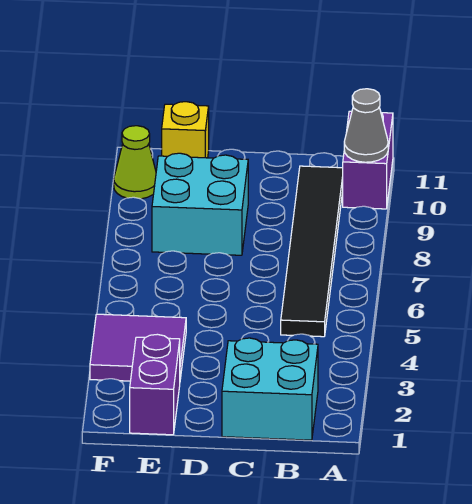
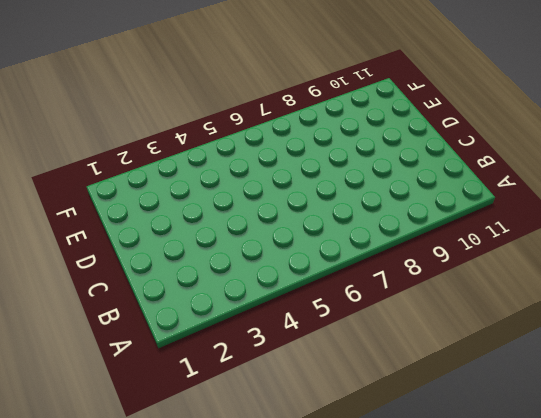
none -> purple brick A10:A11 level 1
none -> cyan brick B1:C2 level 1

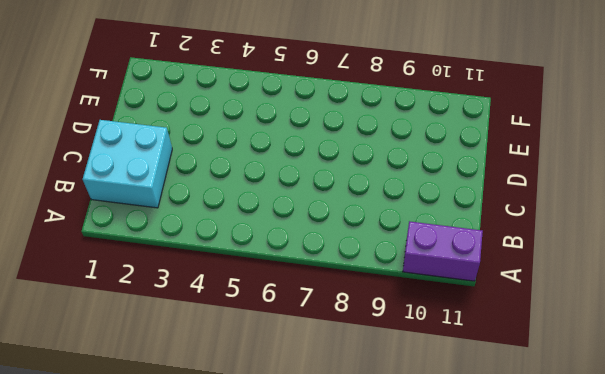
none -> black tile B5:B10 level 1
none -> cyan brick D8:E9 level 1

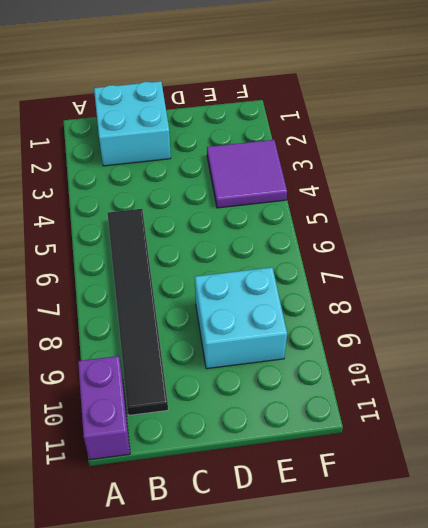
none -> purple brick E1:E2 level 1
none -> yellow brick E11 level 1

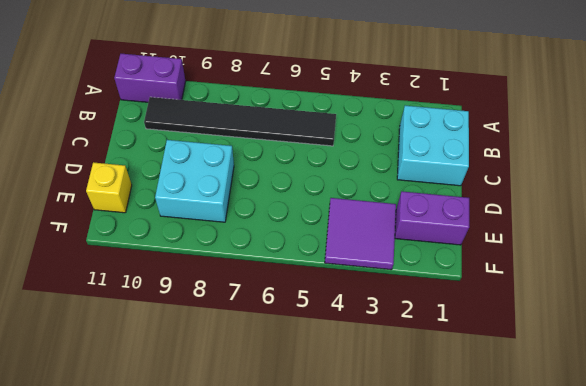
none -> lime cone F10 level 1
none -> grey cone A10 level 2

